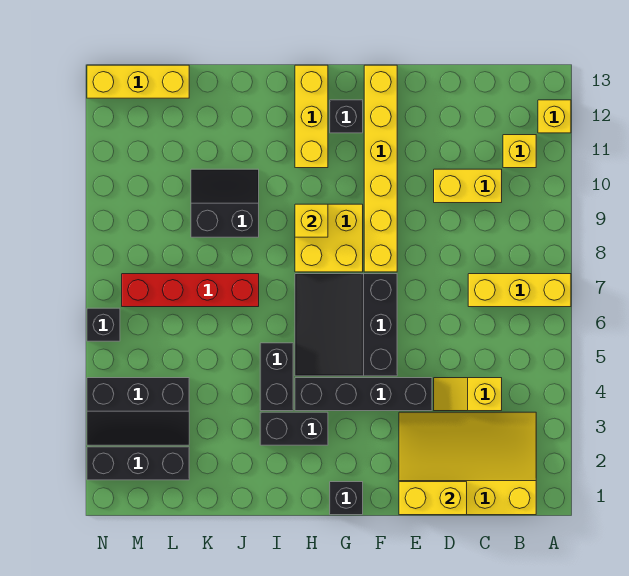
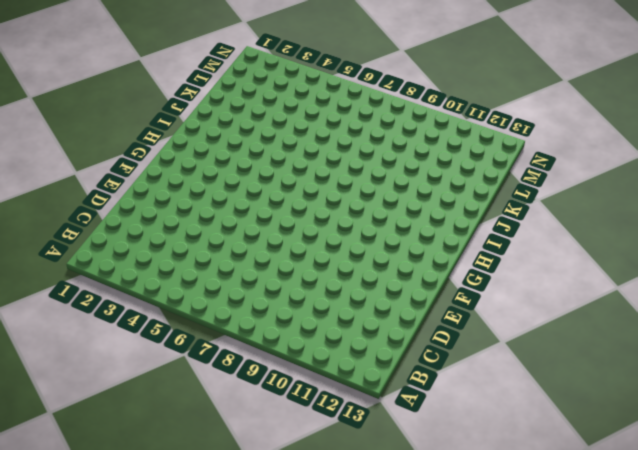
none -> yellow brick A7:C7 level 1
none -> yellow brick A12 level 1
none -> yellow slope B1:E3 level 1 top 1

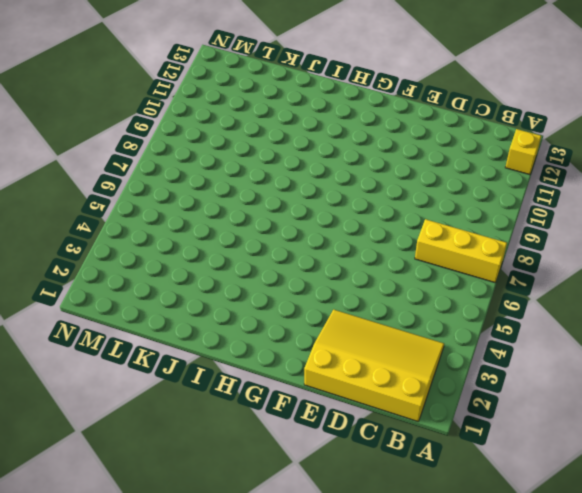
none -> yellow brick B11 level 1
none -> yellow slope C4:D4 level 1 top C
none -> yellow brick C10:D10 level 1

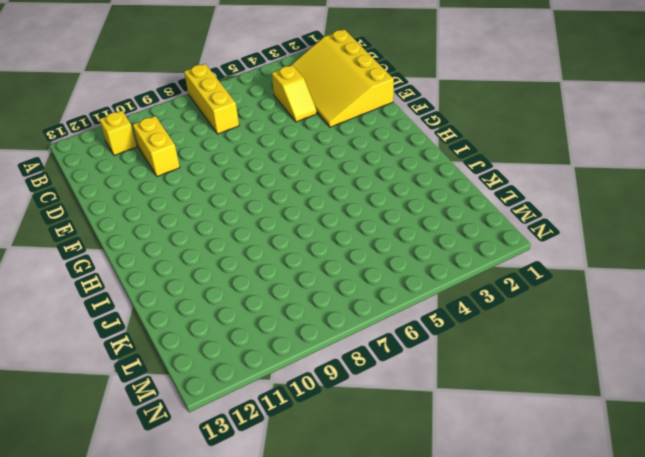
none -> yellow brick A12 level 1
none -> black brick E4:H4 level 1
none -> black slope F5:H7 level 1 top F

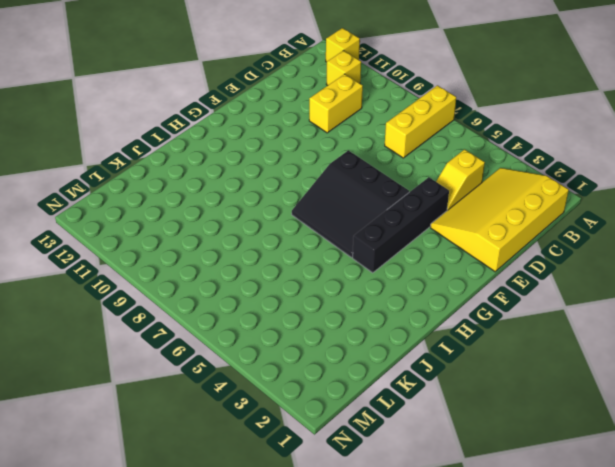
none -> yellow brick F8:F13 level 1
none -> black brick G1 level 1
none -> yellow brick G8:H9 level 1

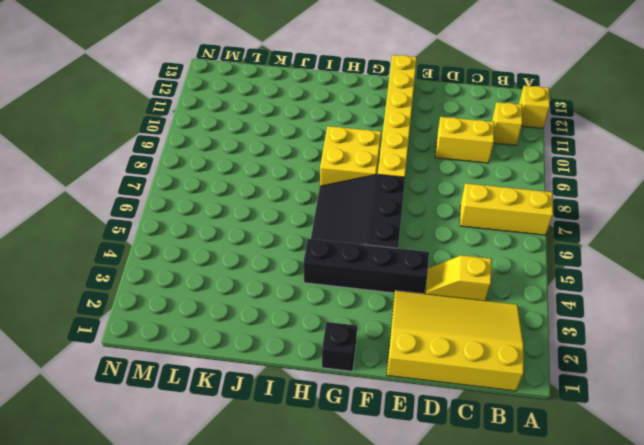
none -> black brick G12 level 1
none -> black brick H3:I3 level 1
none -> yellow brick H11:H13 level 1

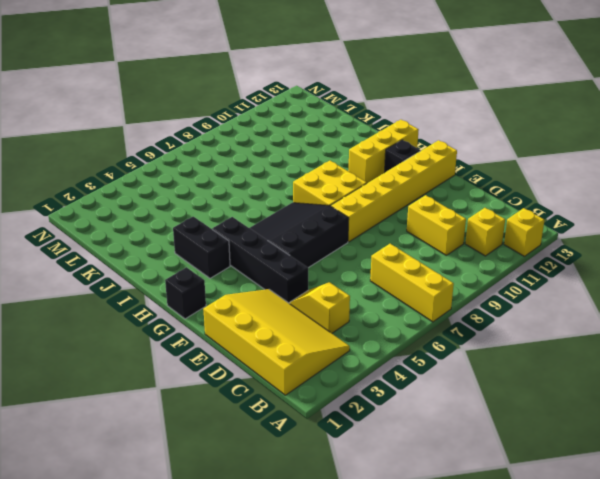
none -> black brick I4:I5 level 1
none -> red brick J7:M7 level 1
none -> black slope J9:K10 level 1 top 9

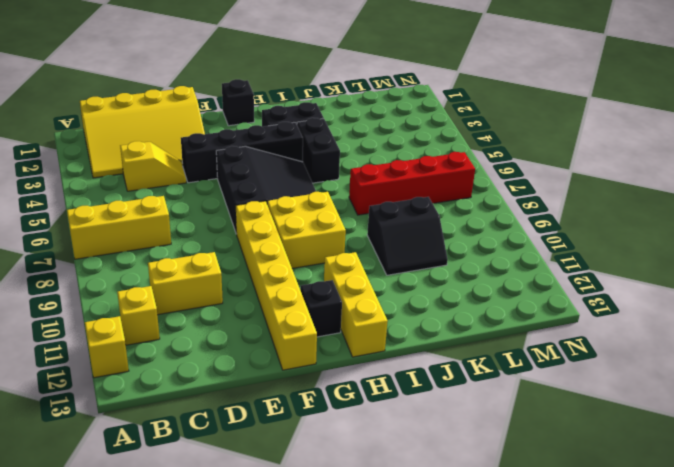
none -> black brick L2:N2 level 1
none -> black slope L3:N4 level 1 top 4
none -> yellow brick L13:N13 level 1

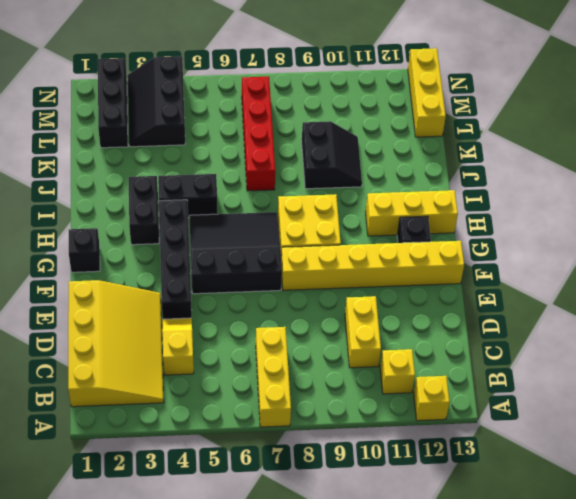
none -> black brick N6 level 1
none -> yellow brick D1:E1 level 2
none -> yellow brick H9 level 2

